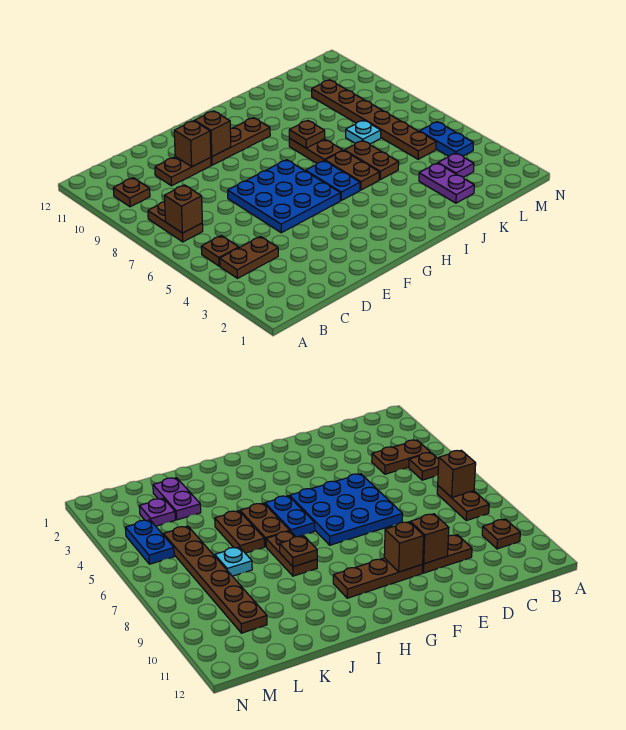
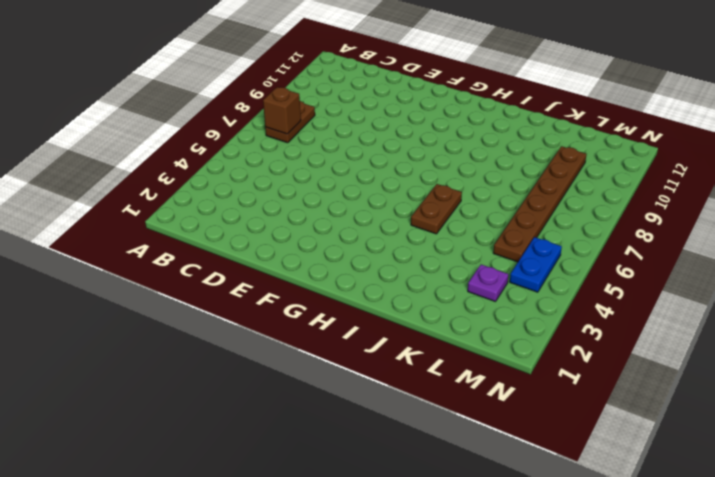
none -> brown plate B4:C4 level 1
none -> brown plate B5 level 1
none -> brown plate B10 level 1

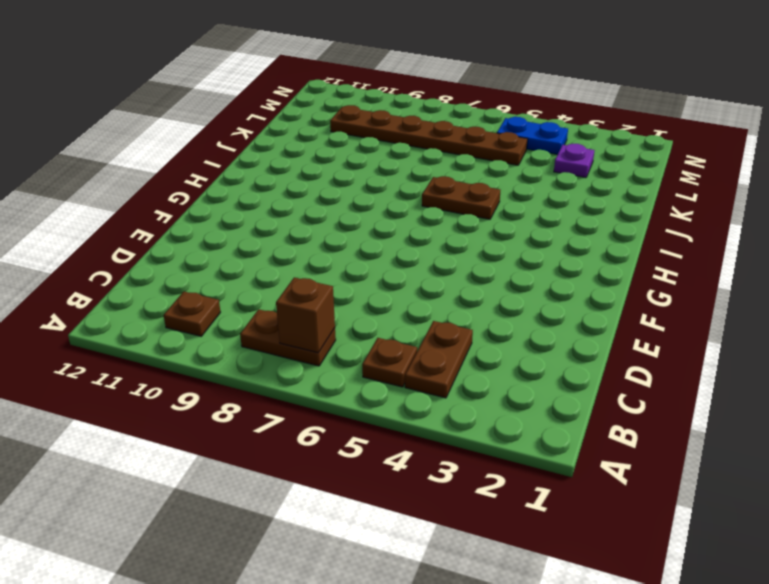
none -> brown plate D10:E10 level 1
none -> blue plate E5:G7 level 1
none -> brown plate F10:H10 level 1

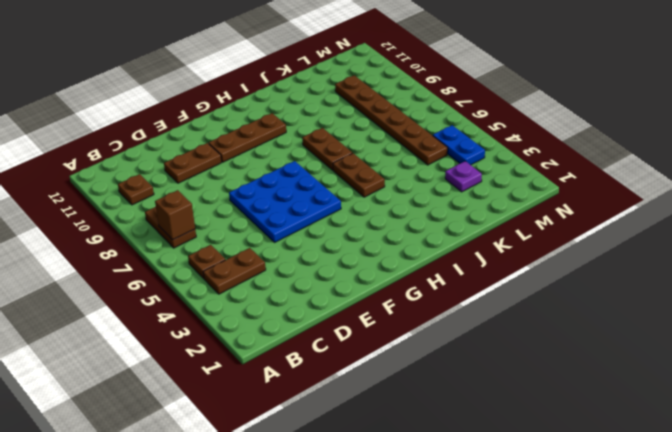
none -> blue plate H5:H6 level 1
none -> brown plate J5:J6 level 1
none -> purple plate K2:K3 level 1

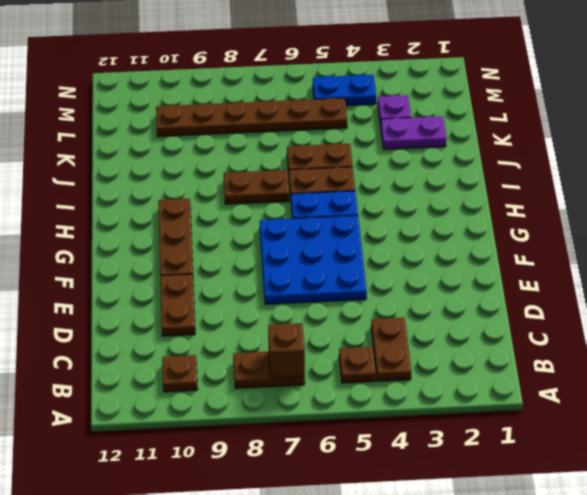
none -> cyan plate K7 level 1
none -> brown brick E10 level 2
none -> brown brick F10 level 2

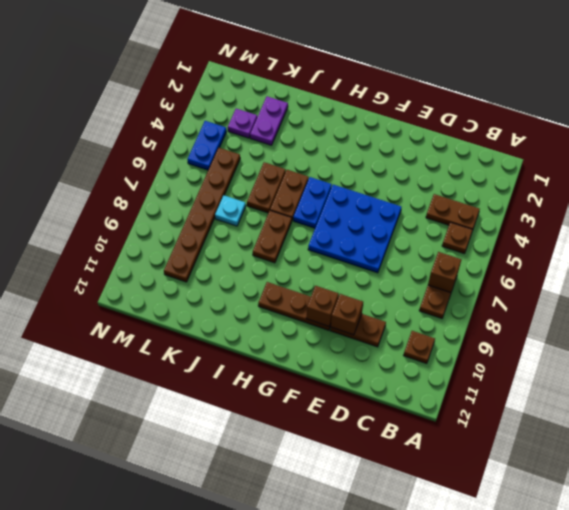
none -> brown plate I8 level 2

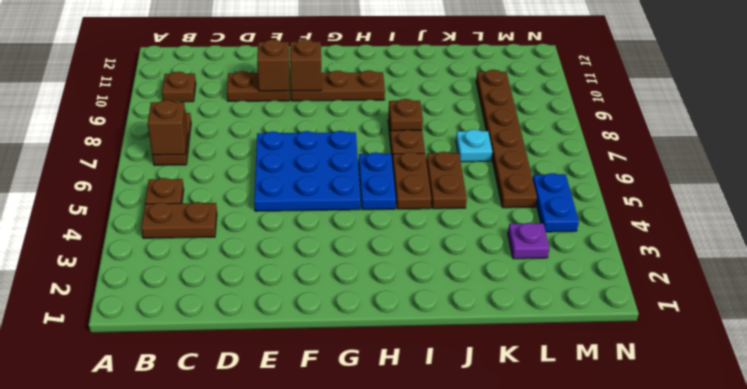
none -> purple plate K2:K3 level 1

